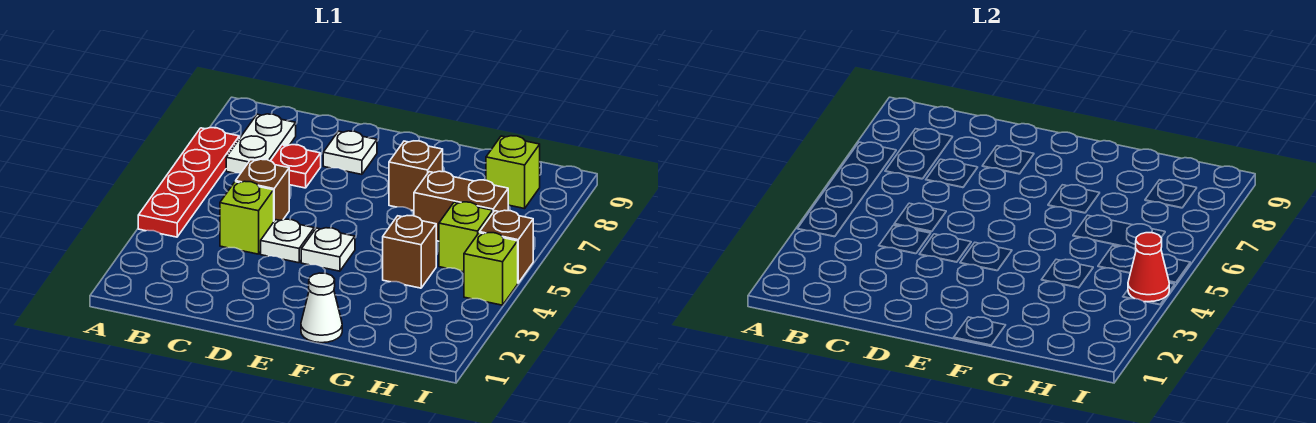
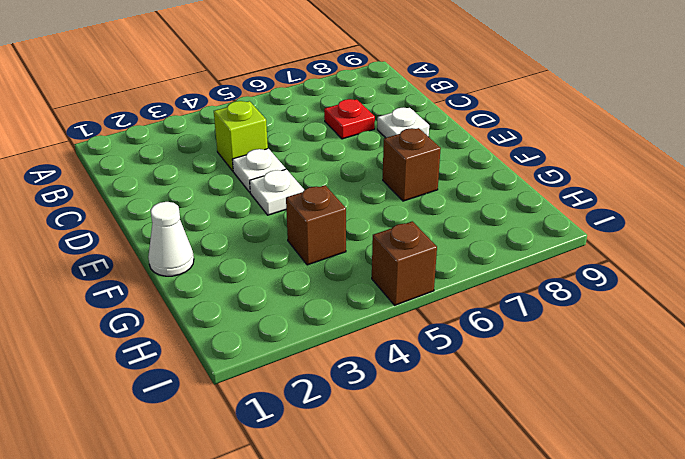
none -> red plate A4:A7 level 1
none -> white plate B7:B8 level 1
none -> brown brick C5 level 1

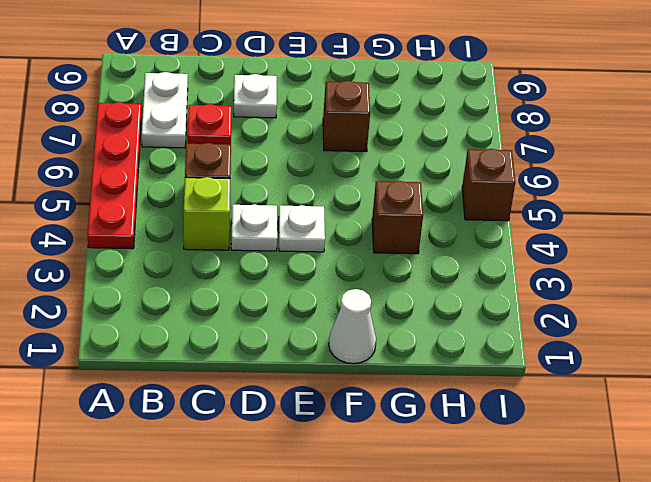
none -> brown brick G6:H6 level 1
none -> lime brick H5 level 1
none -> lime brick H8 level 1

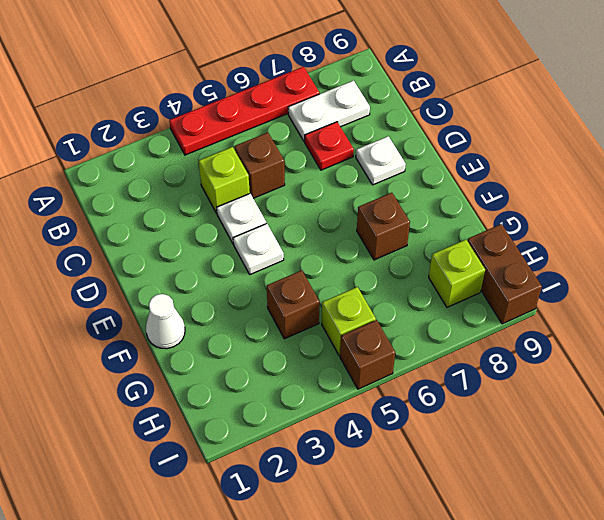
brown brick H9:I9 level 1 -> brown brick G6:H6 level 1
none -> lime brick I4 level 1
none -> red cone I4 level 2

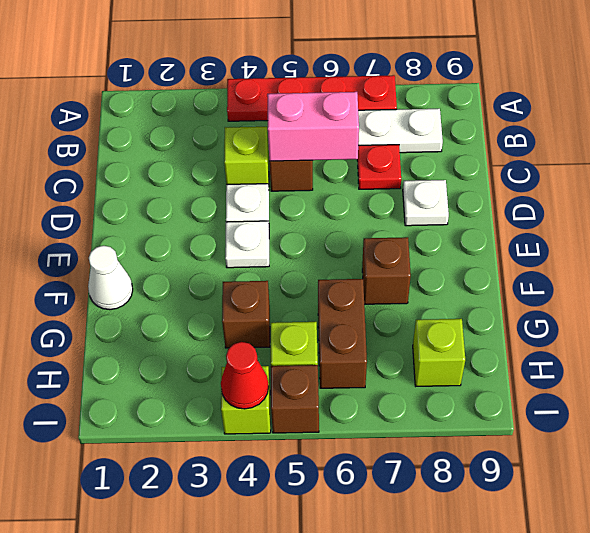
pink brick C5:C6 level 2 -> none

